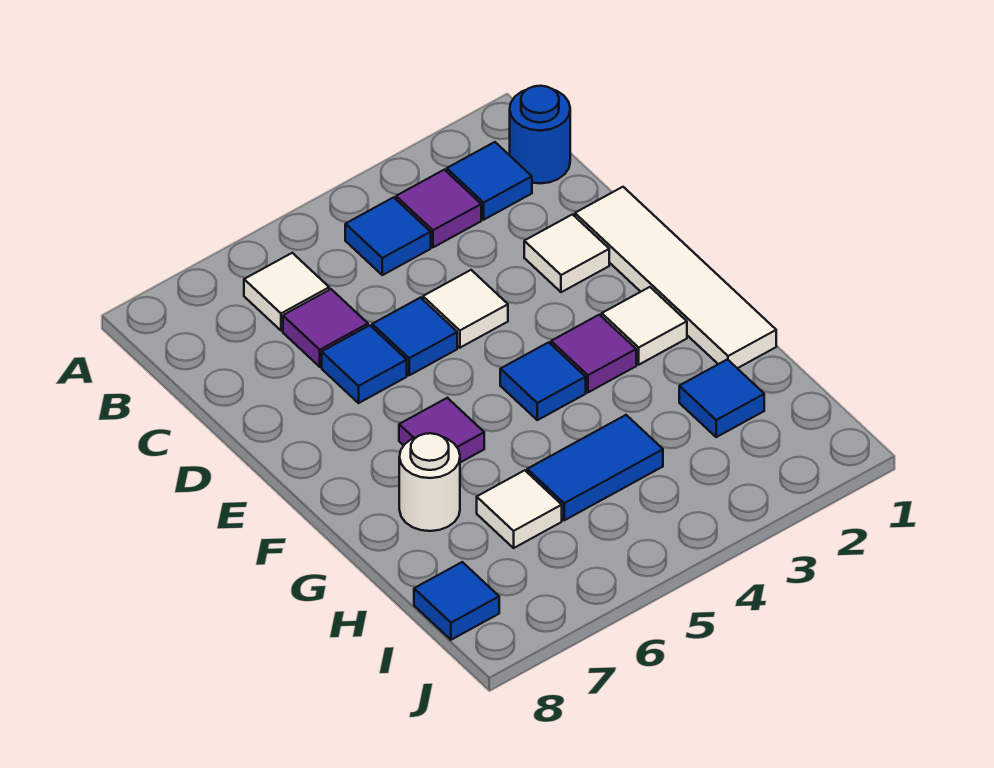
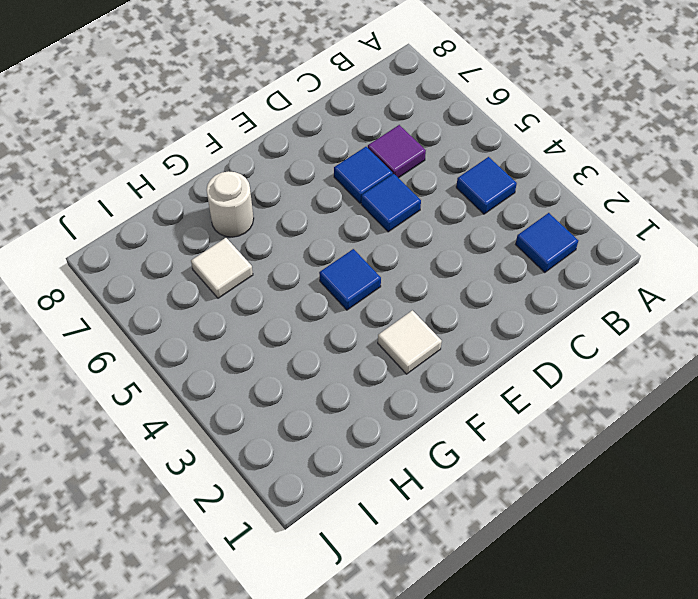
none -> blue round brick B1 level 1
none -> purple tile B3 level 1
none -> white tile B6 level 1

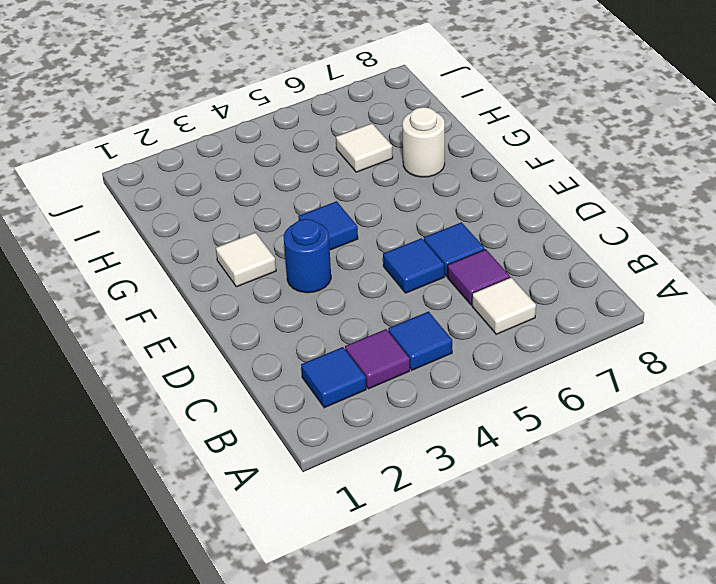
blue round brick E3 level 1 -> blue round brick B1 level 1
none -> white tile D1:G1 level 1
none -> white tile D2 level 1
none -> white tile D4 level 1

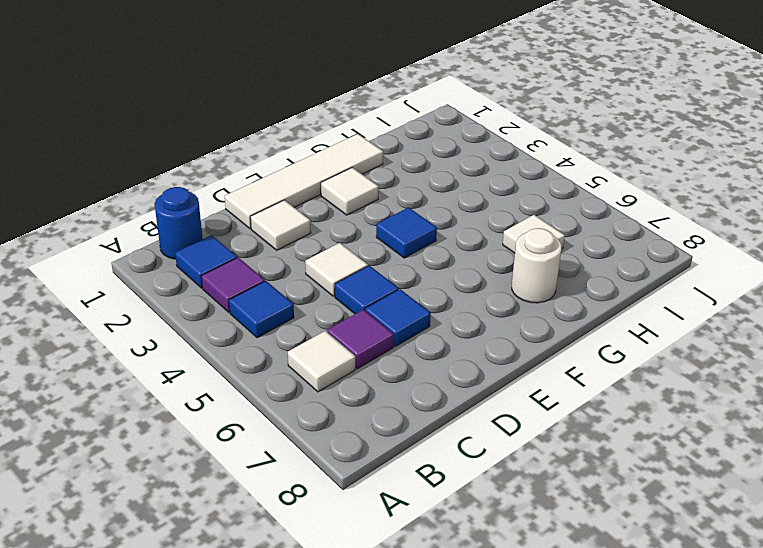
none -> purple tile F3 level 1
none -> purple tile F6 level 1
none -> blue tile H2 level 1

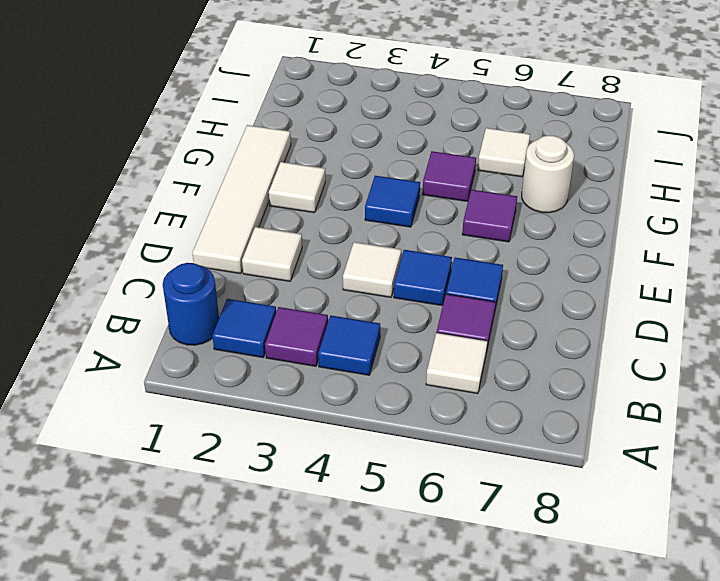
purple tile G5 level 1 -> purple tile F3 level 1
none -> blue tile H2 level 1
none -> blue tile H4:H5 level 1
none -> blue tile I8 level 1

